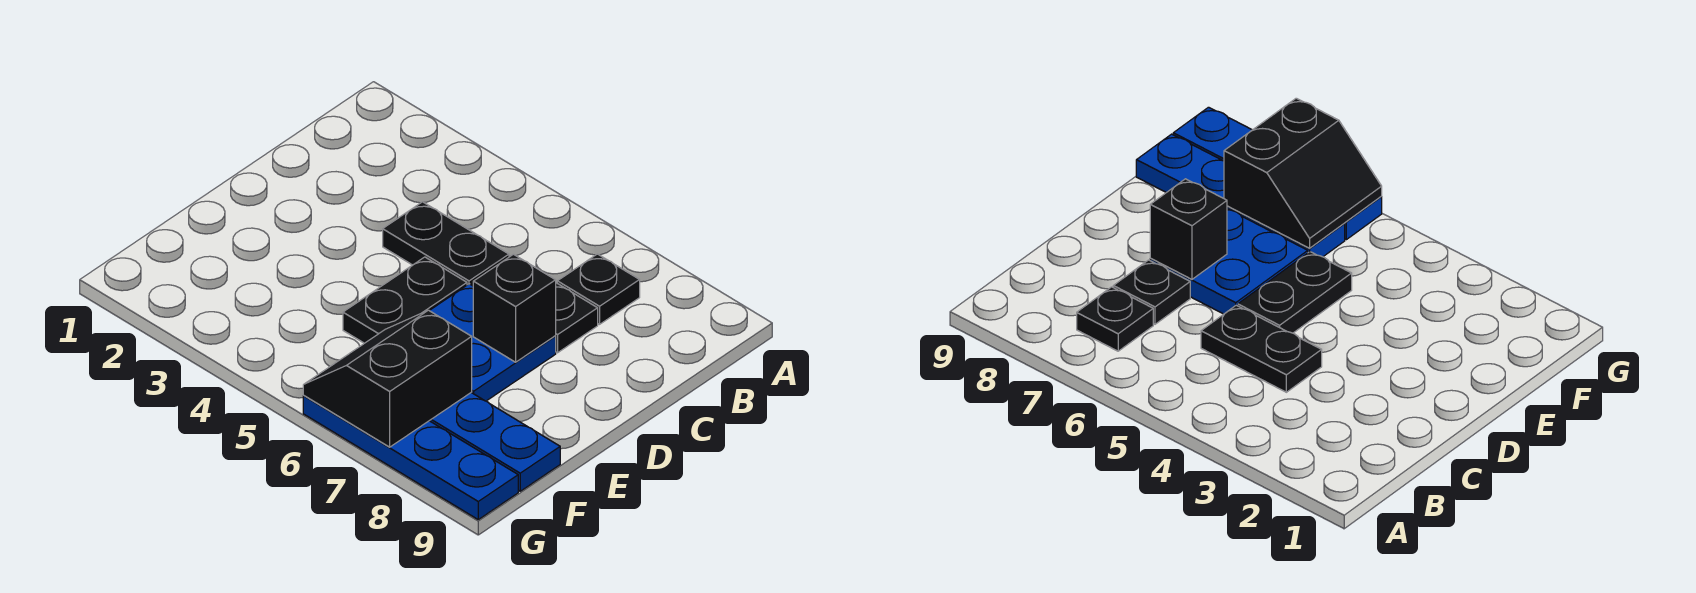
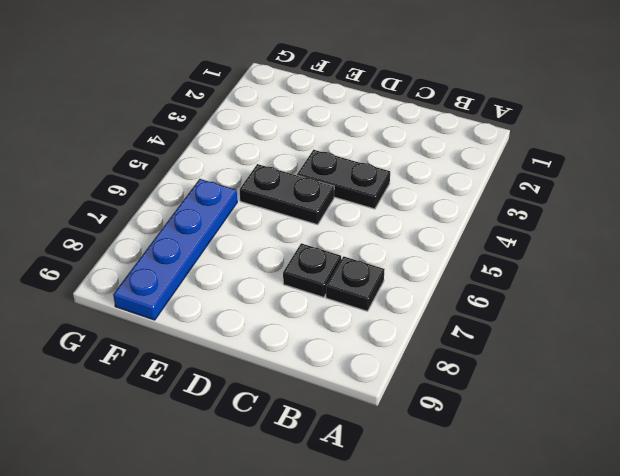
black plate C4:D4 level 1 -> black plate C4:C5 level 1
none -> blue plate D6:E7 level 1
none -> blue plate G6:G9 level 1

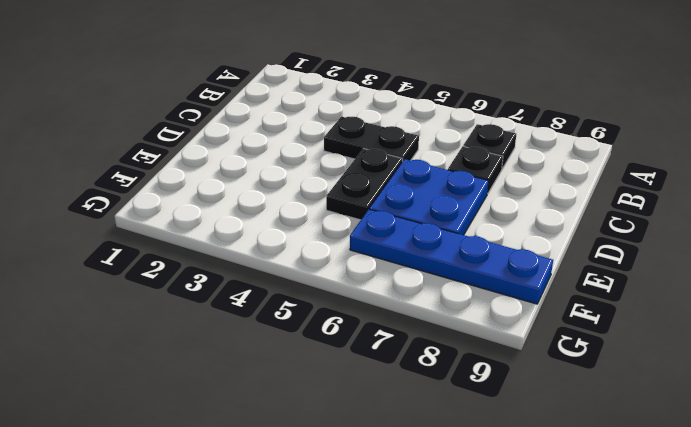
none -> blue plate G6:G9 level 1
none -> black brick D7 level 2

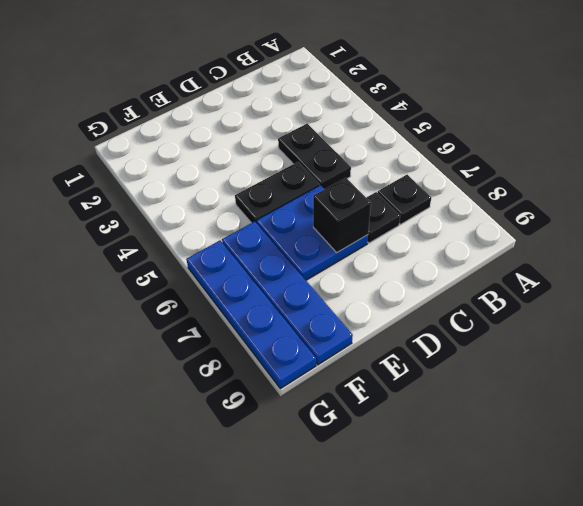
none -> black slope F6:G7 level 2 top 7

